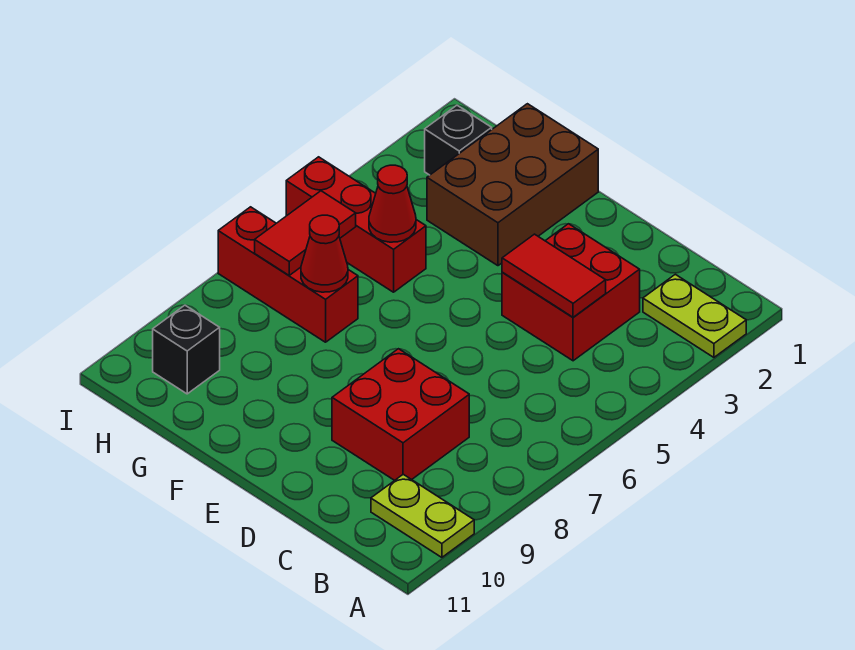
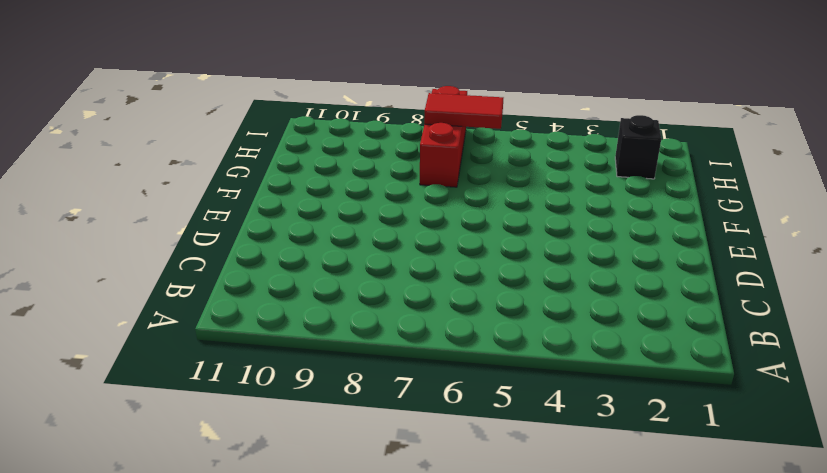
none -> lime plate A2:B2 level 1
none -> lime plate A10:B10 level 1
none -> red brick C3:D4 level 1

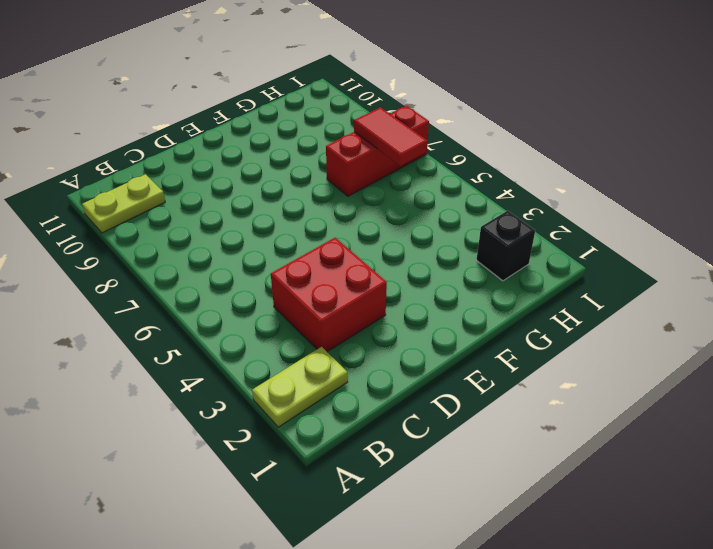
none -> red brick C8:D9 level 1
none -> brown brick F1:G3 level 1
none -> red brick G5:I5 level 1

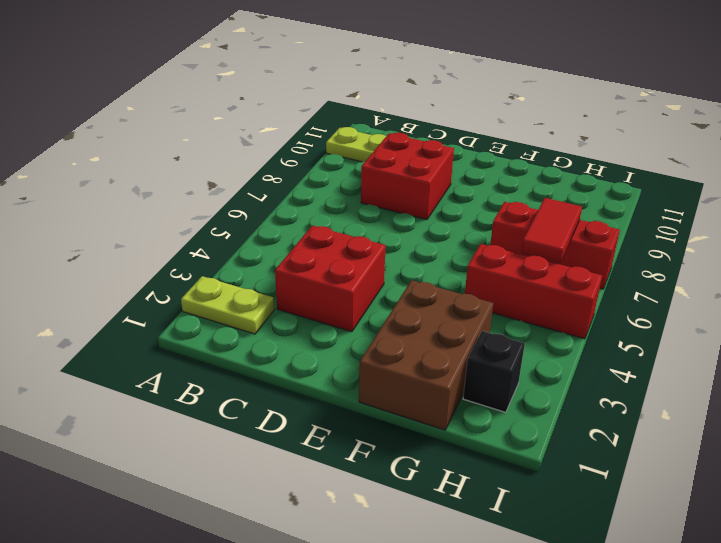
none -> black brick H10 level 1
none -> red tile C4:D4 level 2
none -> red cone G5 level 2

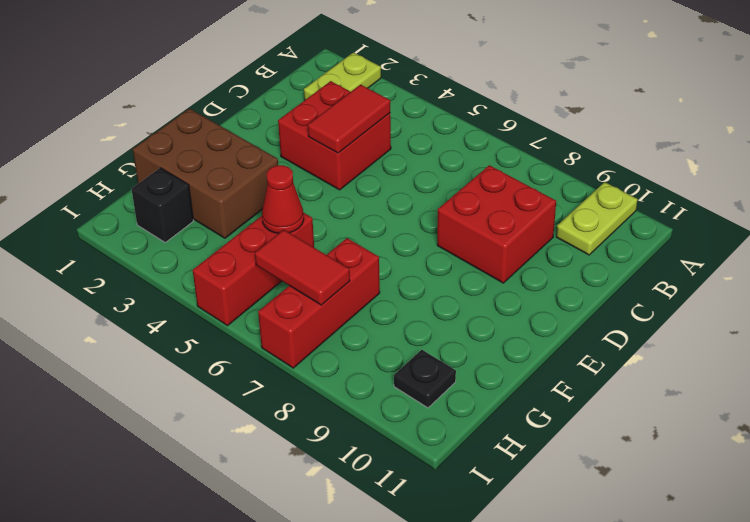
black plate H10 level 1 -> black brick H10 level 1
none -> red cone G7 level 2

